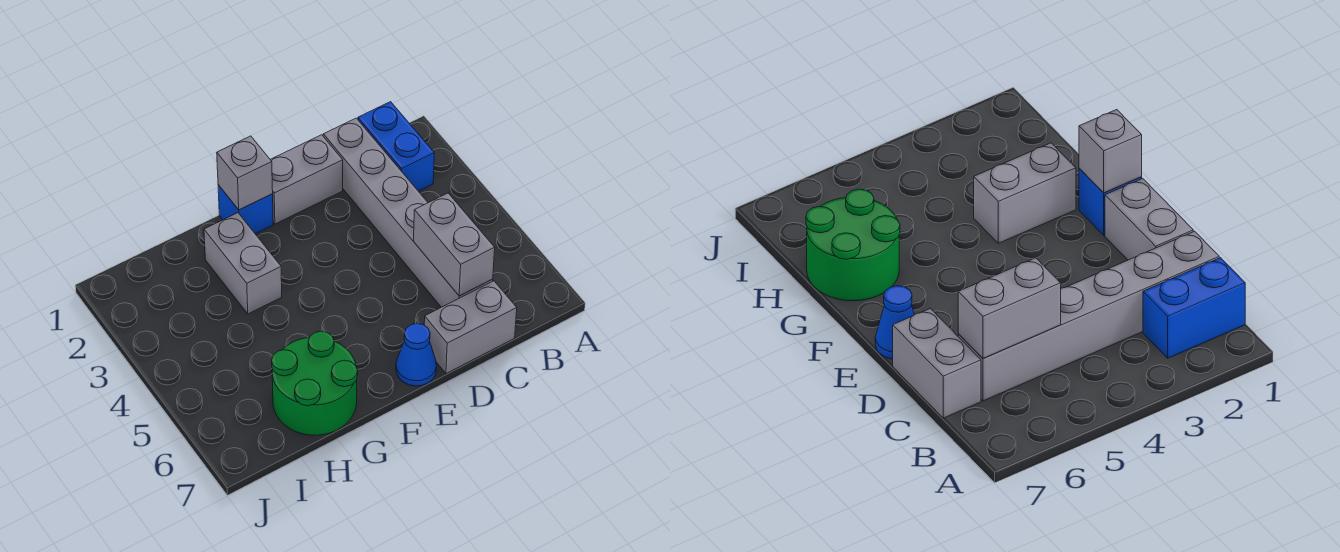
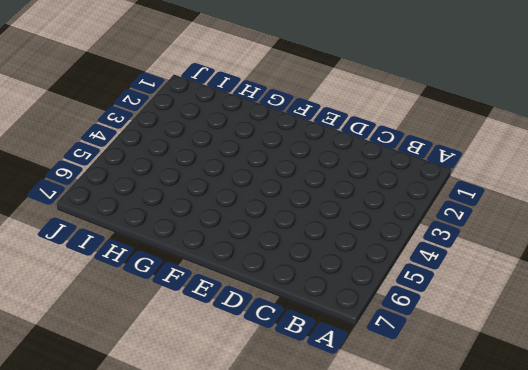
none -> blue brick B1:B2 level 1
none -> grey brick C1:C6 level 1

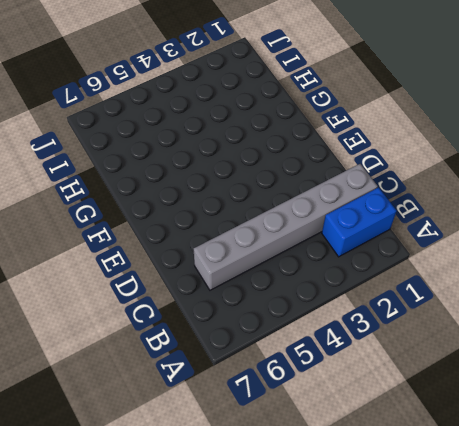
none -> grey brick C7:D7 level 1
none -> grey brick D1:E1 level 1

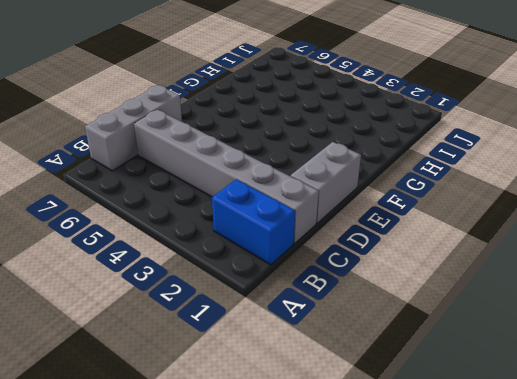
grey brick B7:D7 level 1 -> grey brick C7:D7 level 1
none -> blue cone E7 level 1
none -> blue brick F1 level 1

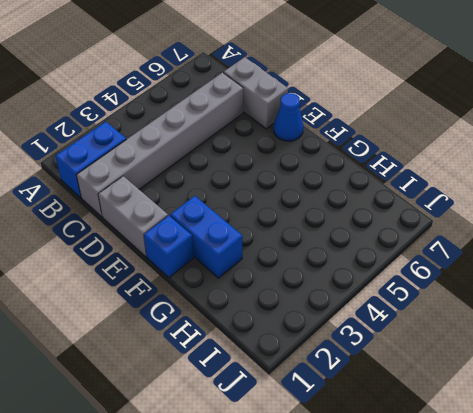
blue brick F2:G2 level 1 -> grey brick G2:G3 level 1
none -> green round brick G6:H7 level 1
none -> grey brick C5:C6 level 2

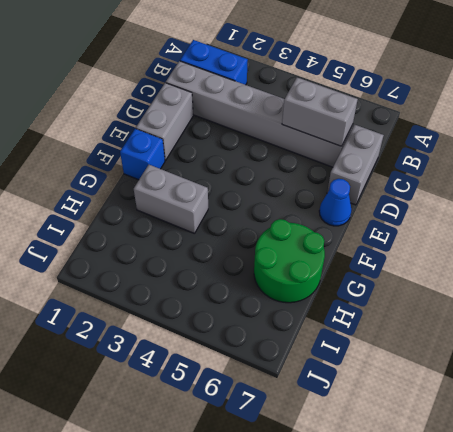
none -> grey brick F1 level 2

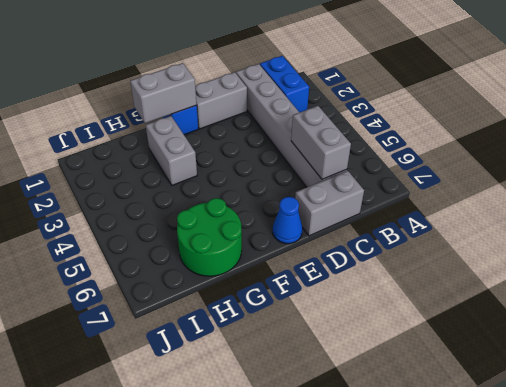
grey brick F1:G1 level 2 -> grey brick F1 level 2

